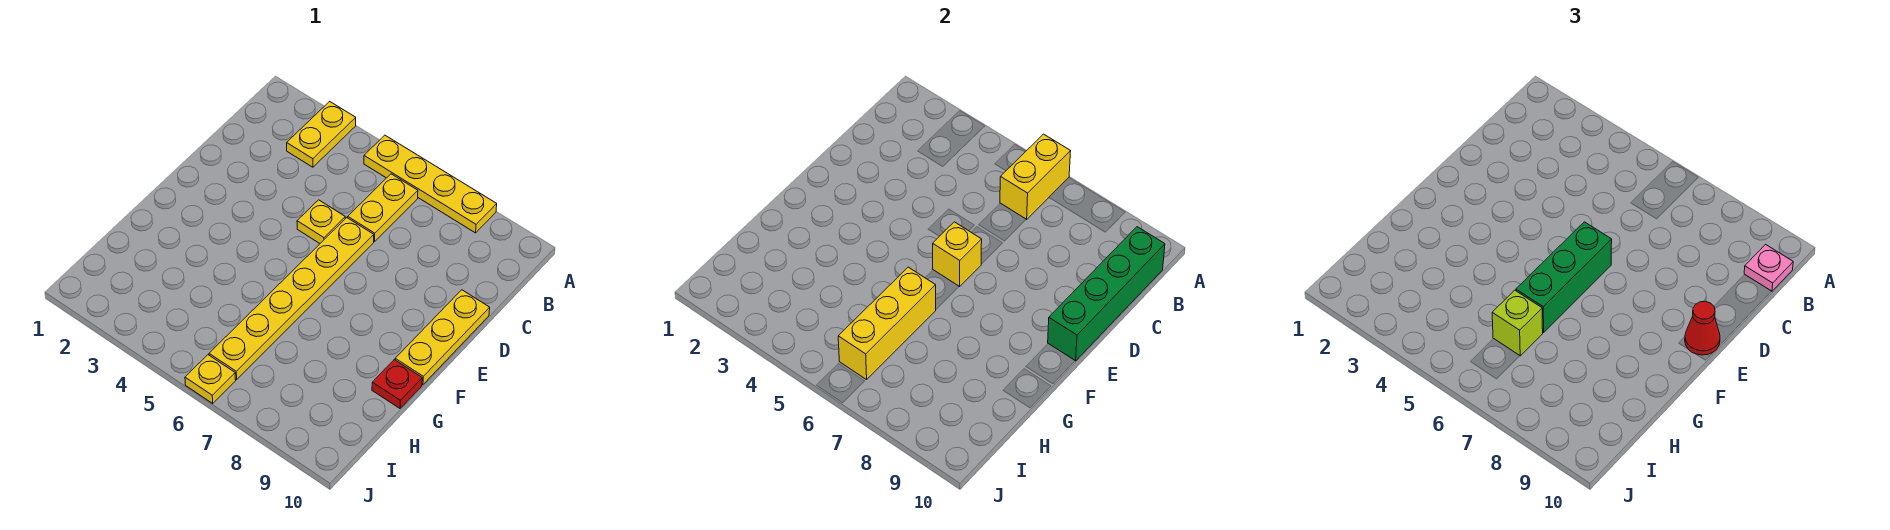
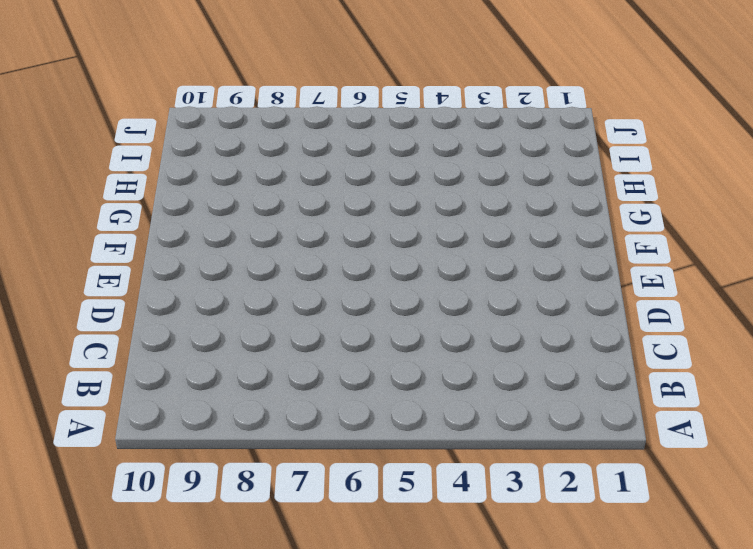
none -> yellow plate A3:B3 level 1
none -> yellow plate A5:A8 level 1
none -> yellow plate B6:C6 level 1

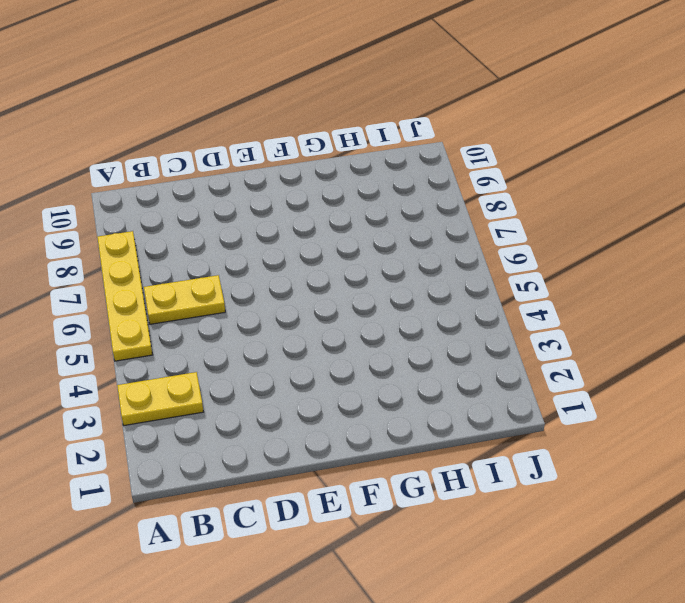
none -> yellow plate D5 level 1
none -> yellow plate D6:I6 level 1
none -> yellow plate D10:F10 level 1

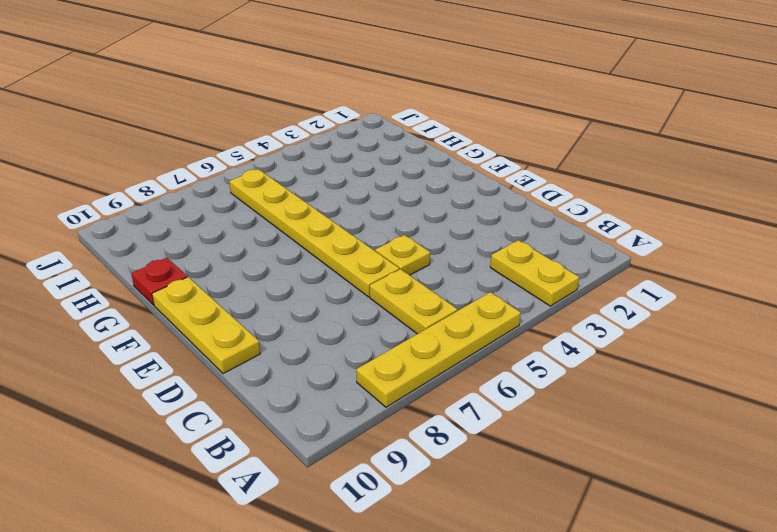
none -> yellow plate J6 level 1
none -> yellow brick A6:B6 level 2
none -> green brick B10:E10 level 2

